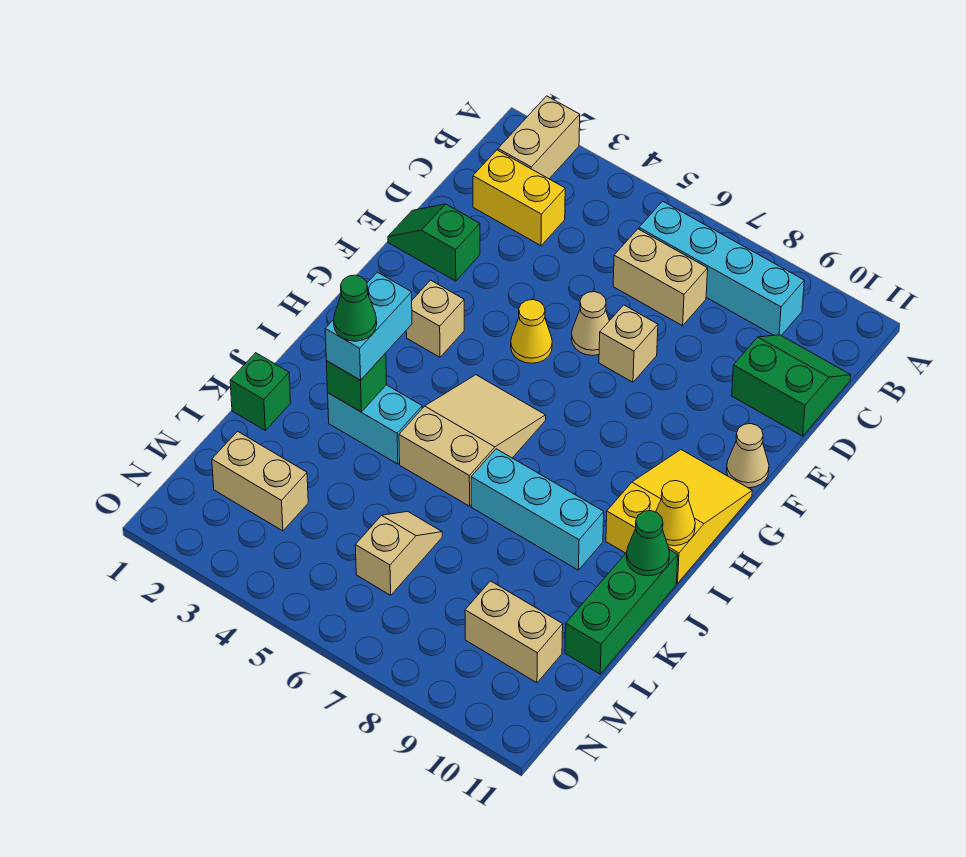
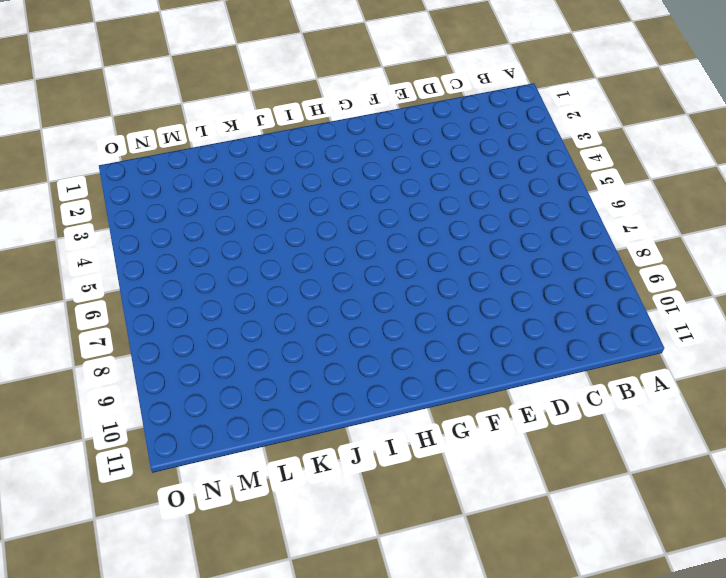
none -> tan brick A2:B2 level 1
none -> cyan brick B6:B9 level 1
none -> yellow brick C2:C3 level 1

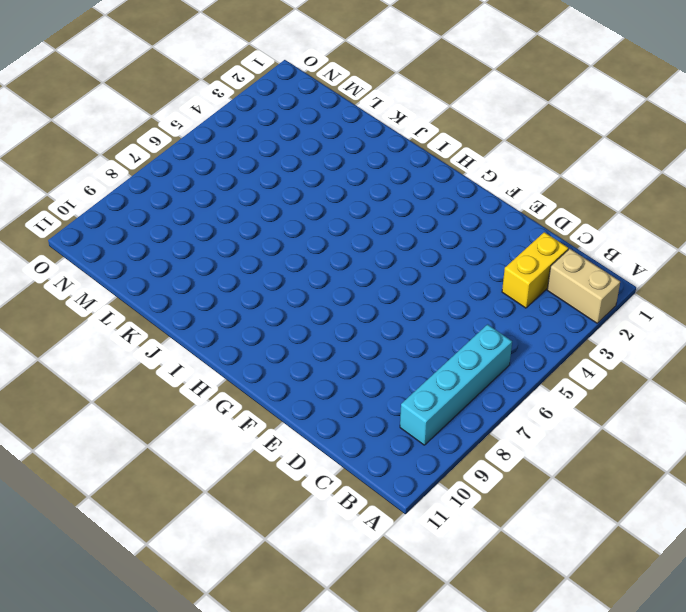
none -> tan brick C6:C7 level 1
none -> green slope C10:D11 level 1 top D
none -> green slope E1:E2 level 1 top 2

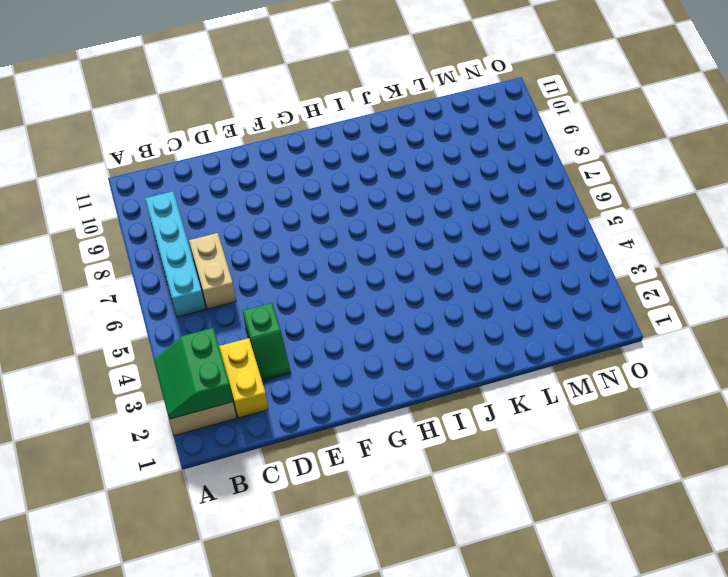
green slope A2:B3 level 2 top B -> green slope C10:D11 level 1 top D
green slope D3:D4 level 1 top 4 -> green slope E1:E2 level 1 top 2
none -> tan cone E6 level 1
none -> tan brick E7 level 1
none -> yellow cone F5 level 1

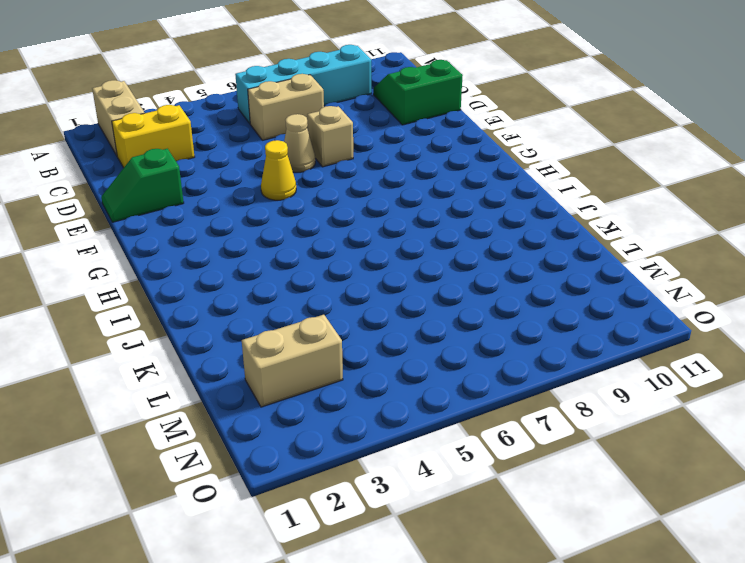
none -> tan cone F11 level 1
none -> tan brick G3 level 1
none -> yellow slope G10:I11 level 1 top I

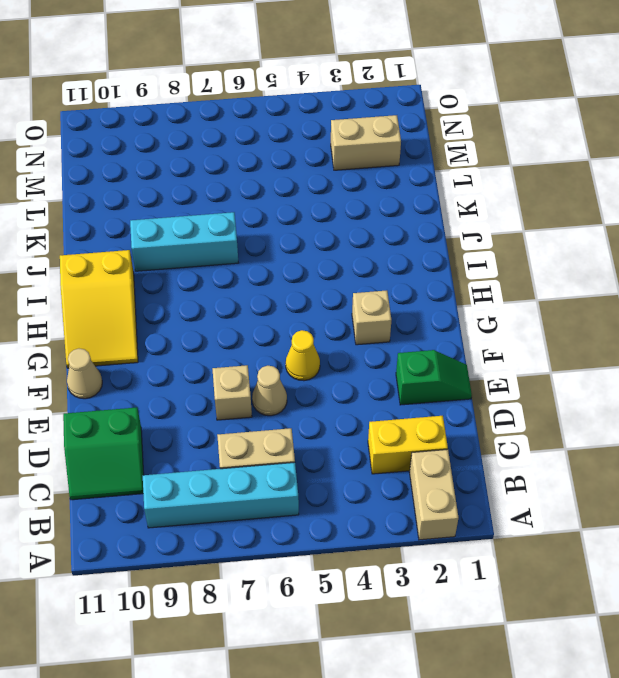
none -> tan slope H5:J6 level 1 top J
none -> cyan brick J3:J4 level 1
none -> green brick J11:L11 level 1

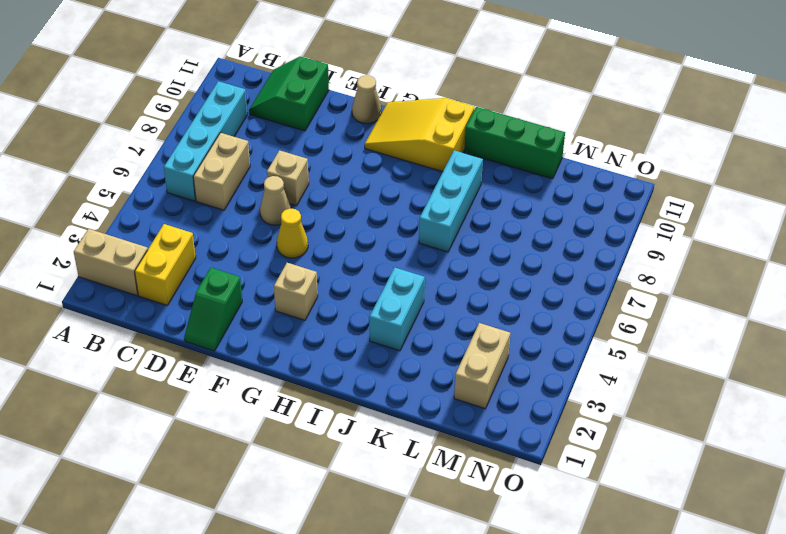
none -> tan slope H5:J6 level 1 top J
none -> green brick K1 level 1
none -> tan slope L6:M6 level 1 top M

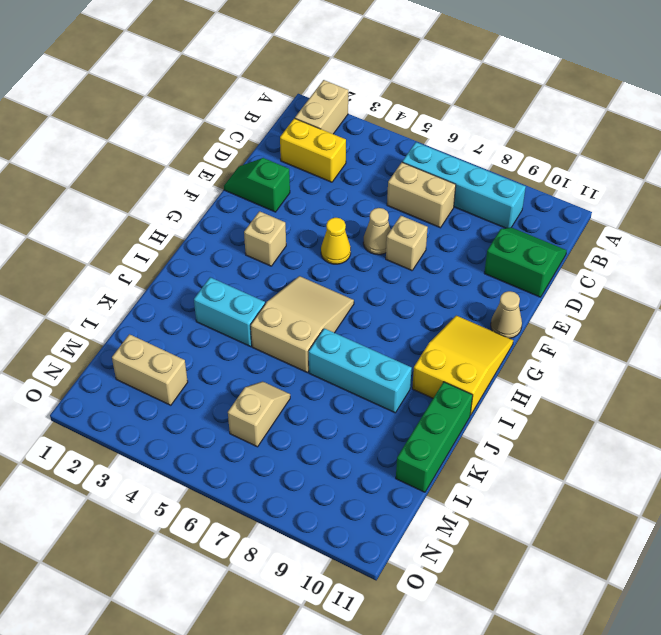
none -> green brick K1 level 1
none -> tan brick M9:M10 level 1
none -> yellow cone I11 level 2

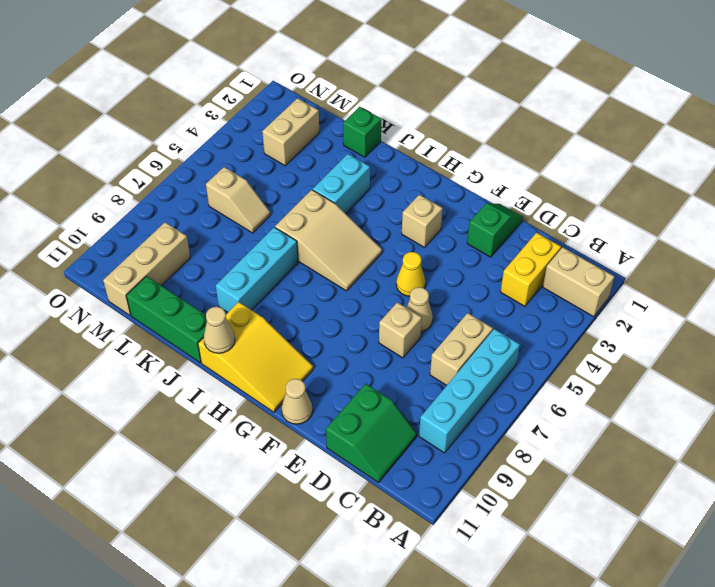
tan cone I11 level 2 -> yellow cone I11 level 2
tan brick M9:M11 level 1 -> tan brick M9:M10 level 1
none -> green brick J3 level 2
none -> green cone J11 level 2
none -> cyan brick I3:J3 level 3

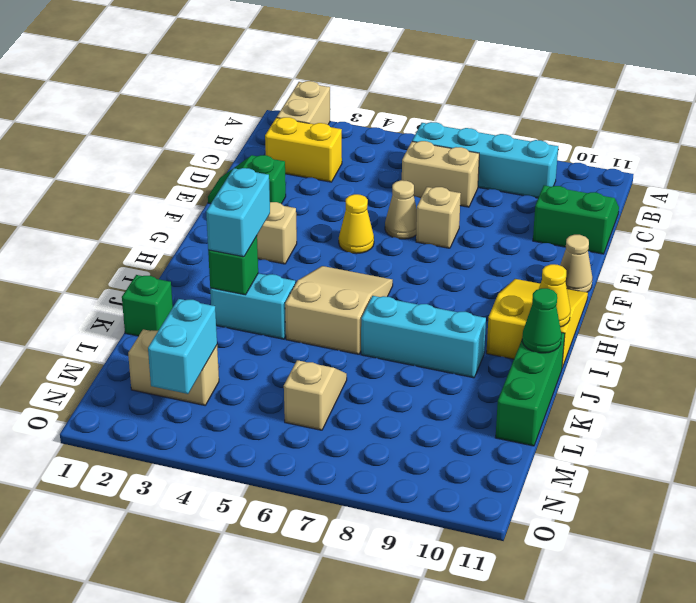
cyan brick M3:N3 level 2 -> none
none -> tan brick M9:M10 level 1
none -> green cone J3 level 4

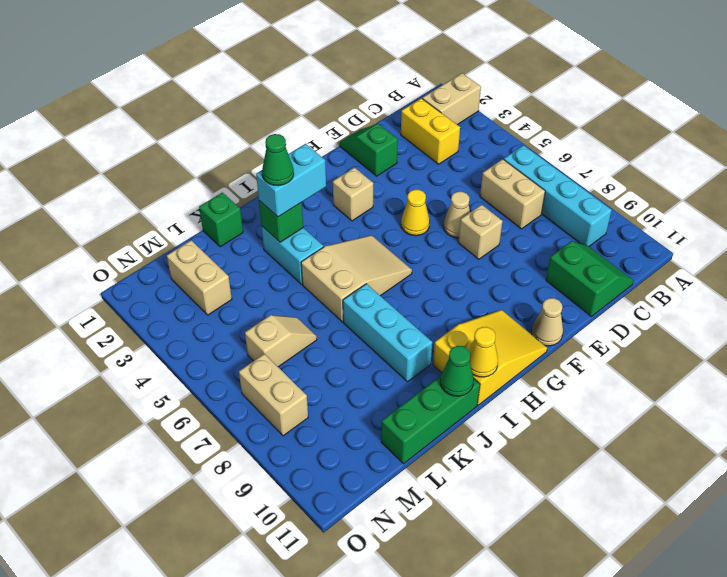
tan brick N7:N8 level 1 -> tan brick M9:M10 level 1

